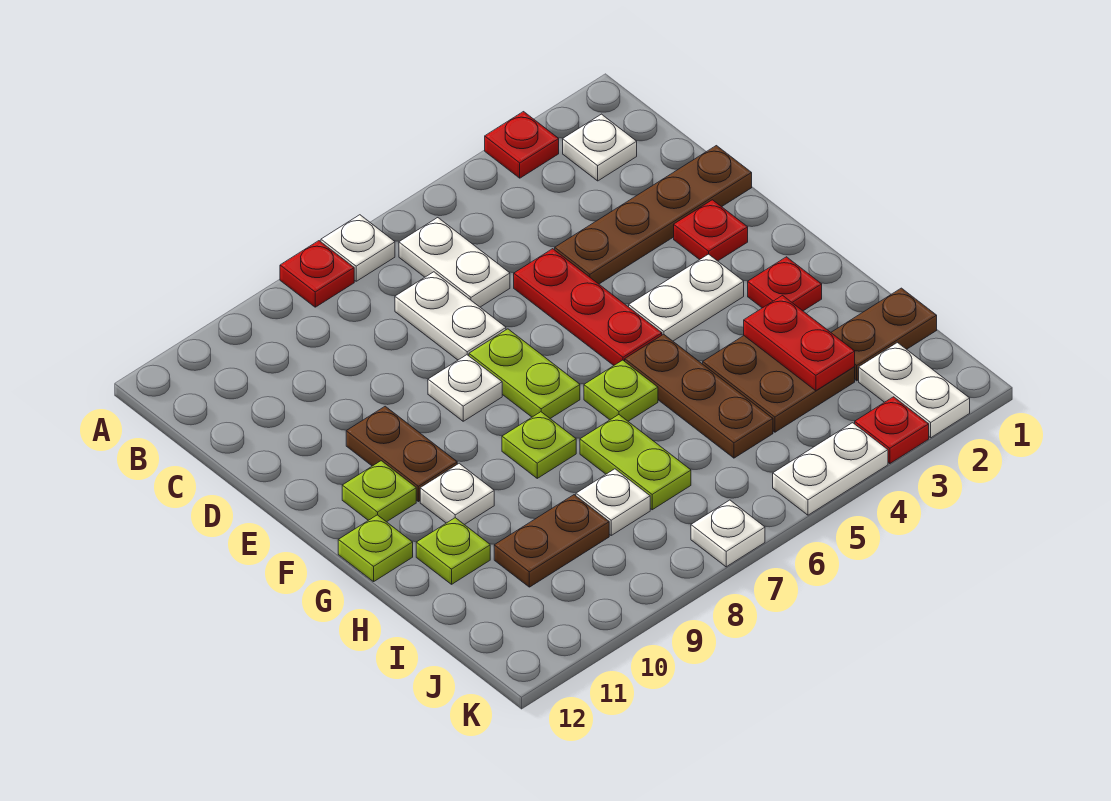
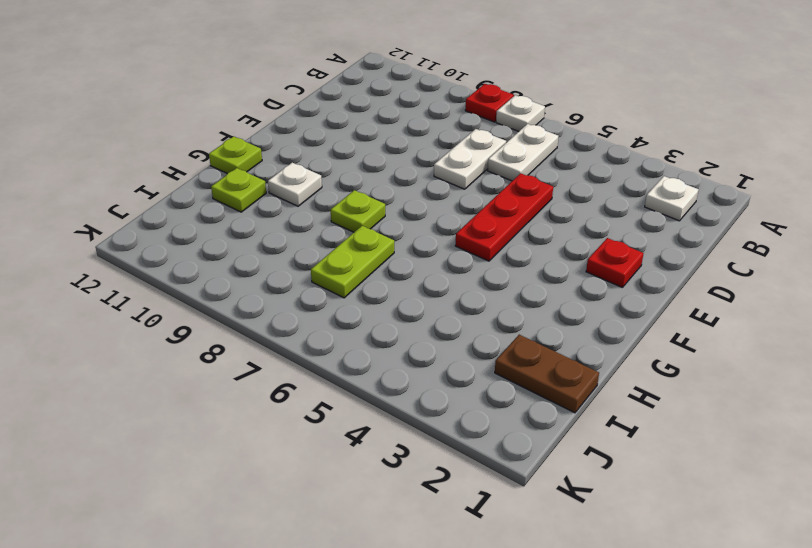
none -> red plate A3 level 1
none -> brown plate D1:D4 level 1
none -> lime plate E7:F7 level 1
none -> white plate E8 level 1

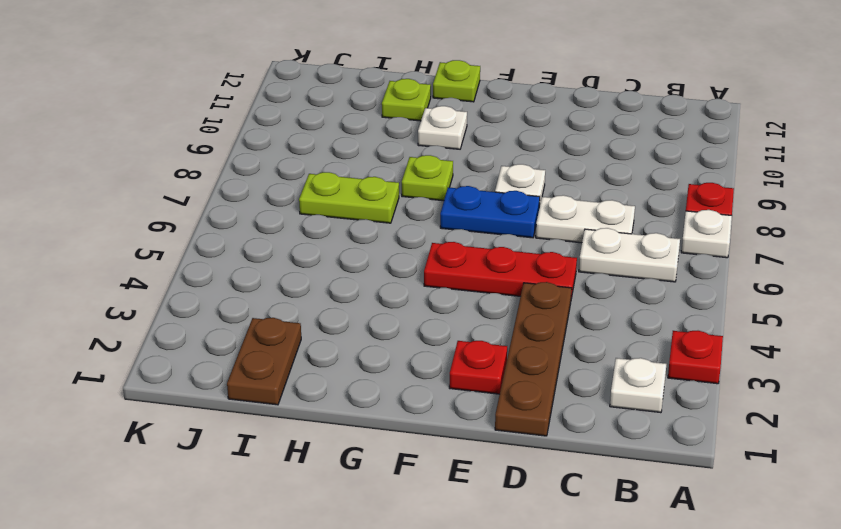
blue plate E7:F7 level 1 -> lime plate E7:F7 level 1
none -> brown plate E10:F10 level 1
none -> white plate F3:F4 level 1
none -> lime plate F11 level 1
none -> red plate G2 level 1

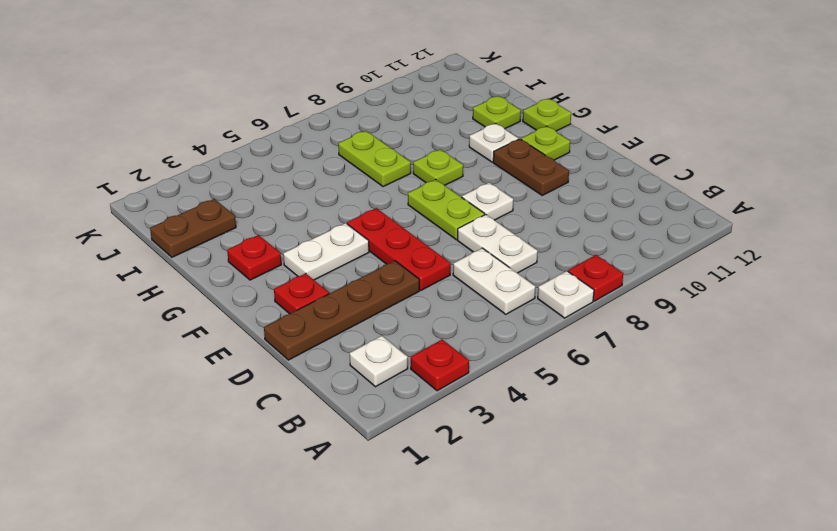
none -> brown plate G5:I5 level 1
none -> lime plate G6 level 1
none -> brown plate H3:I4 level 1
none -> white plate I8 level 1

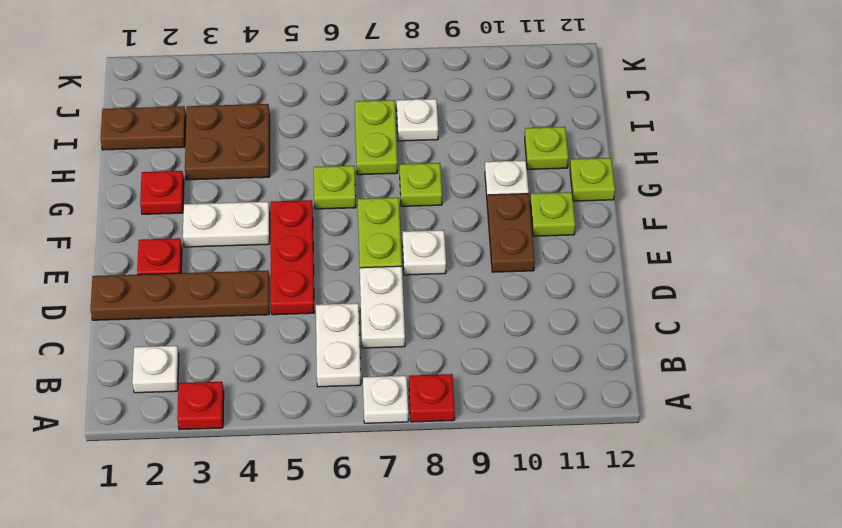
none -> brown plate G5:I5 level 1
none -> brown plate I9:I10 level 1
none -> white plate J2:K2 level 1
none -> red plate K3 level 1

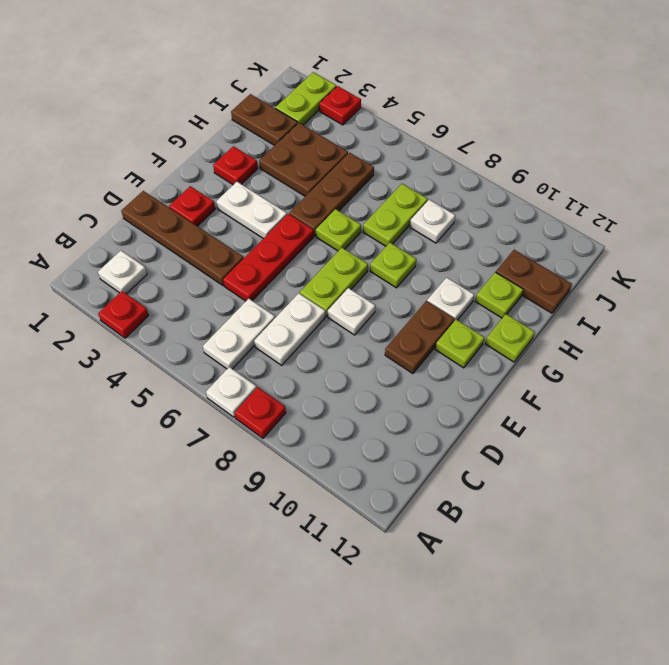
brown plate I11:I12 level 1 -> brown plate I9:I10 level 1
lime plate J2:K2 level 1 -> white plate J2:K2 level 1
none -> white plate K4:K5 level 1
none -> white plate K7 level 1
none -> red plate H3:I3 level 2

